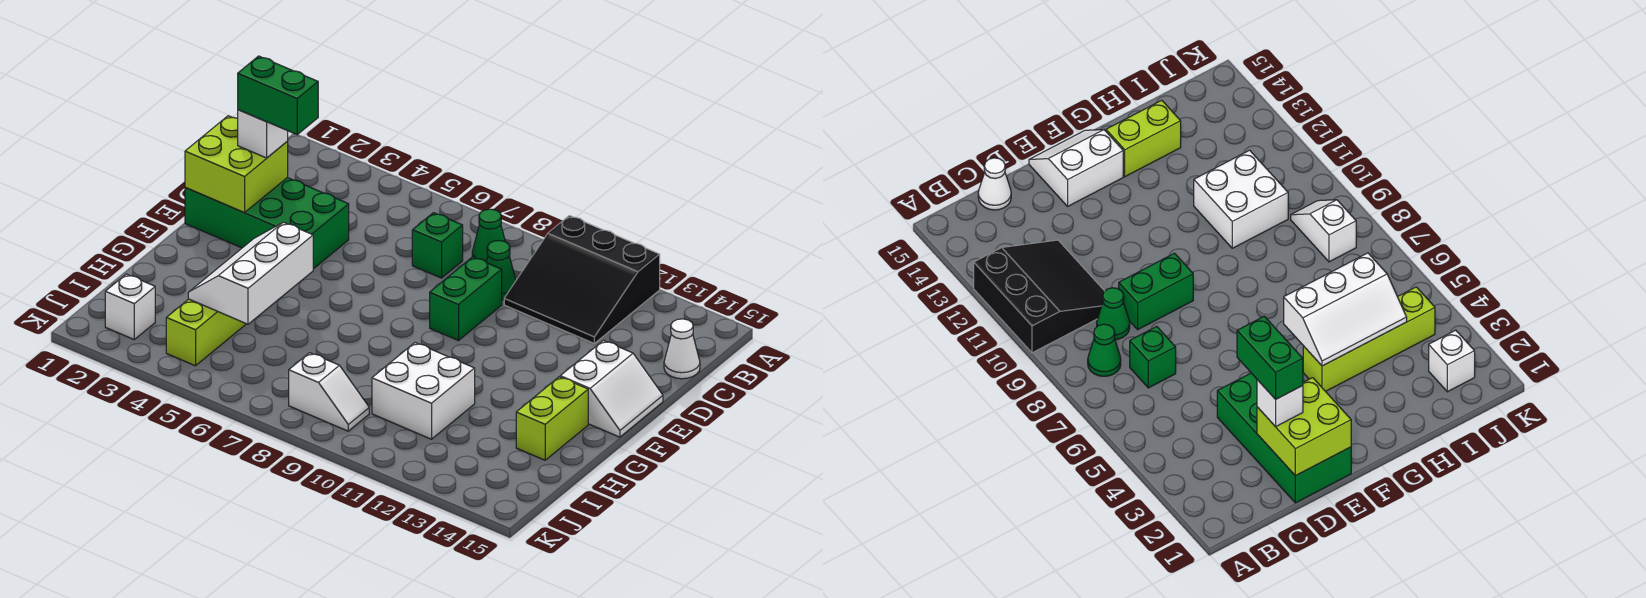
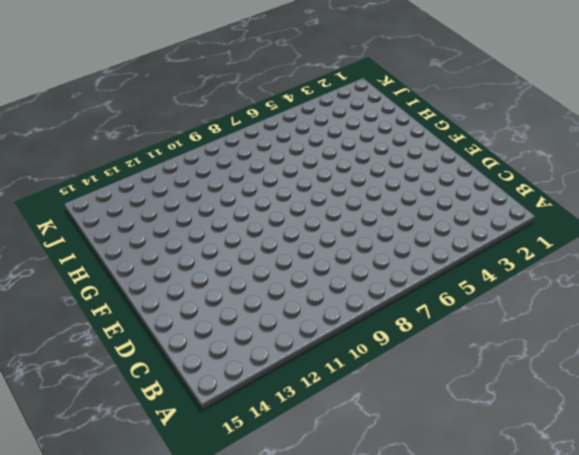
none -> black slope A10:C12 level 1 top A
none -> green cone B8 level 1
none -> green brick C7 level 1

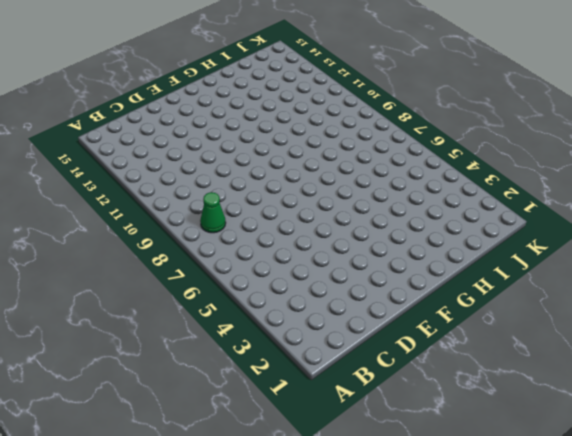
none -> black slope A10:C12 level 1 top A
none -> green brick C7 level 1
none -> green cone C9 level 1

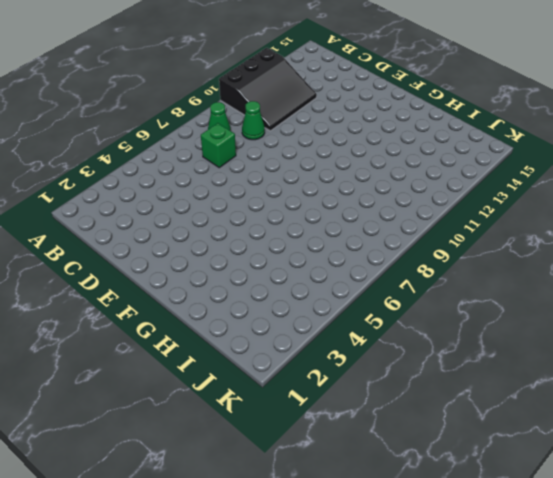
none -> white cone C15 level 1
none -> green brick D1:E4 level 1
none -> green brick D9:E9 level 1

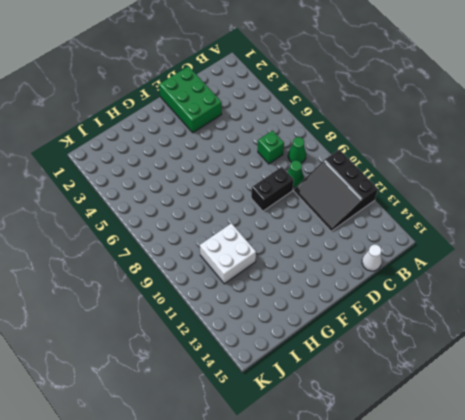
green brick D1:E3 level 1 -> green brick D1:E4 level 1
black brick D9:E9 level 1 -> green brick D9:E9 level 1
none -> white slope E14:F15 level 1 top 14
none -> lime brick G4:J4 level 1
none -> lime brick G14:H14 level 1

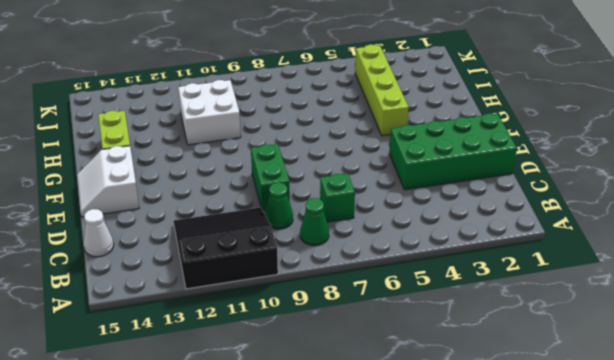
none -> white brick J2 level 1
none -> white slope J8:J9 level 1 top 8
none -> lime brick D1:E2 level 2

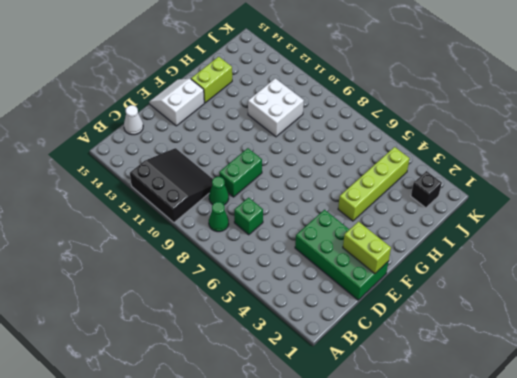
lime brick E1:E2 level 2 -> lime brick D1:E2 level 2
black brick J2 level 1 -> white brick J2 level 1
none -> white slope J8:J9 level 1 top 8
none -> white slope G4:I5 level 2 top 5
none -> white brick D2 level 3

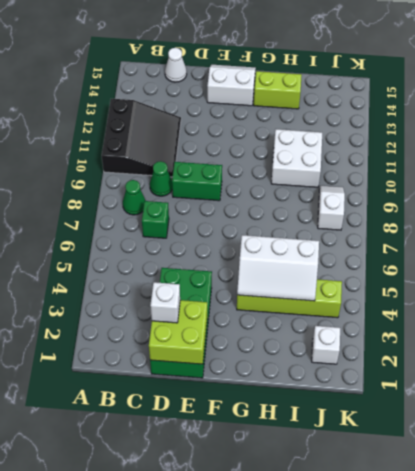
none -> green brick D2:D3 level 4

